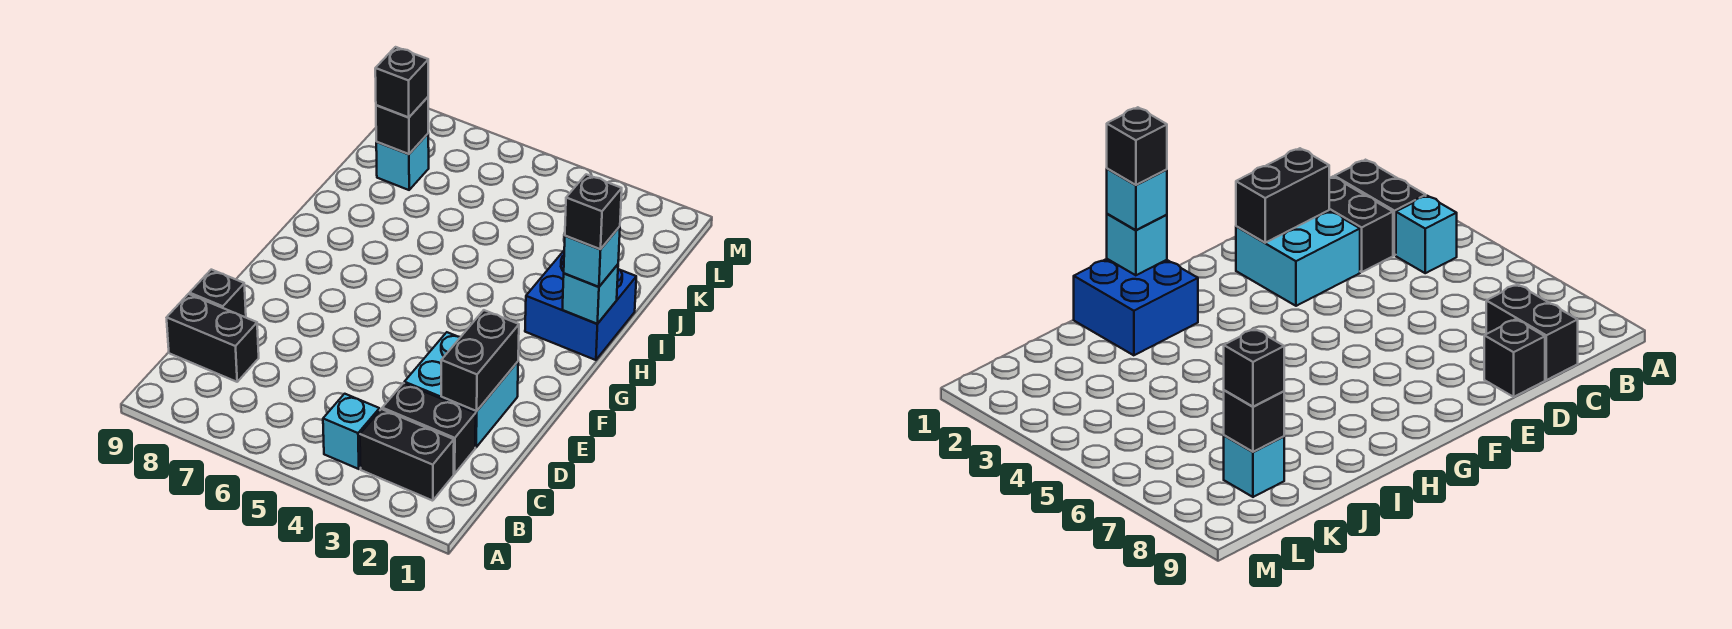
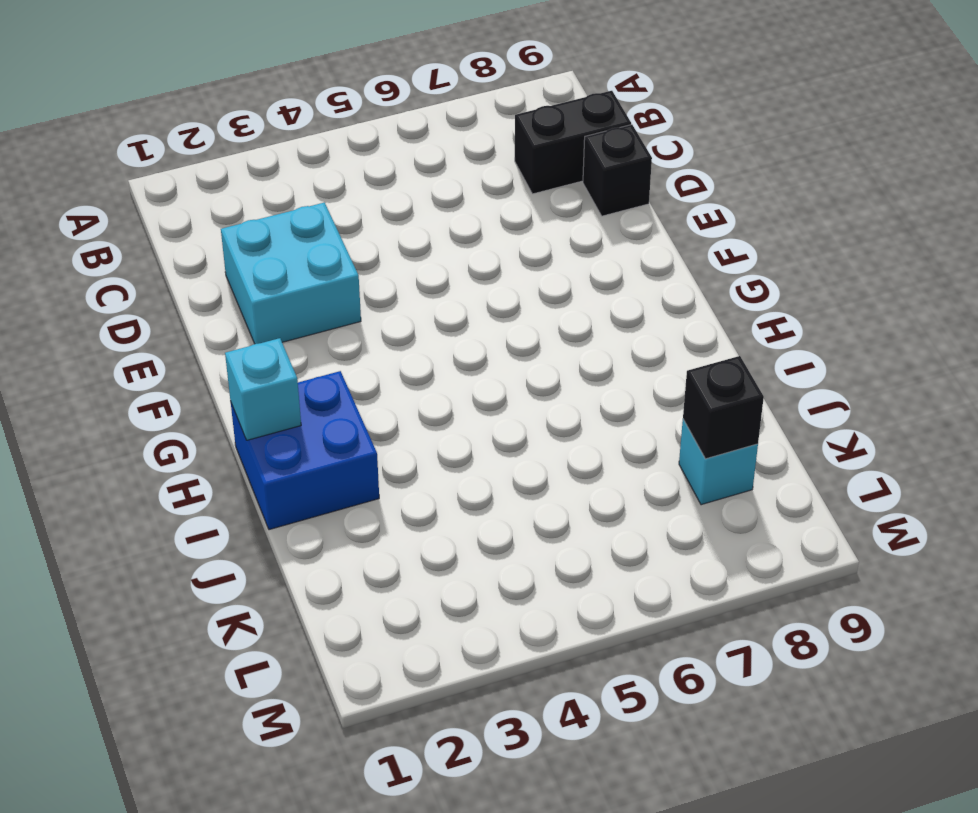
none -> black brick B2:B3 level 1
none -> cyan brick B4 level 1
none -> black brick C2:C3 level 1

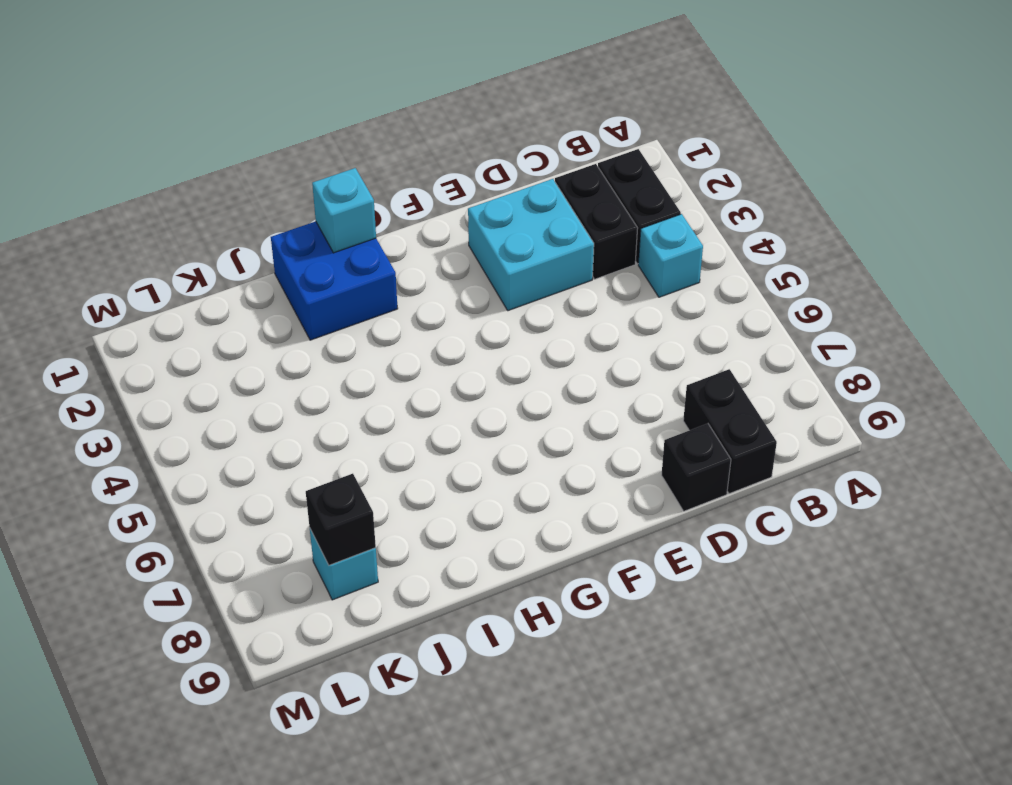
none -> black brick D2:E2 level 2
none -> cyan brick H1 level 3
none -> black brick K8 level 3

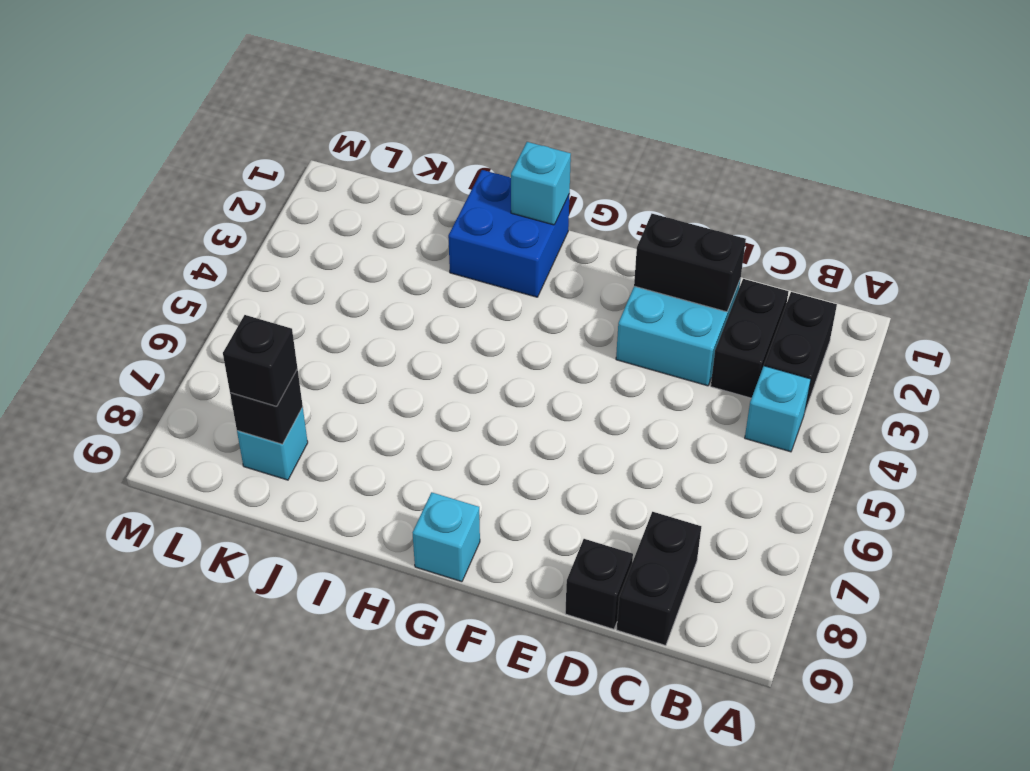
cyan brick G9 level 1 -> cyan brick H1 level 3
none -> black brick H1 level 4

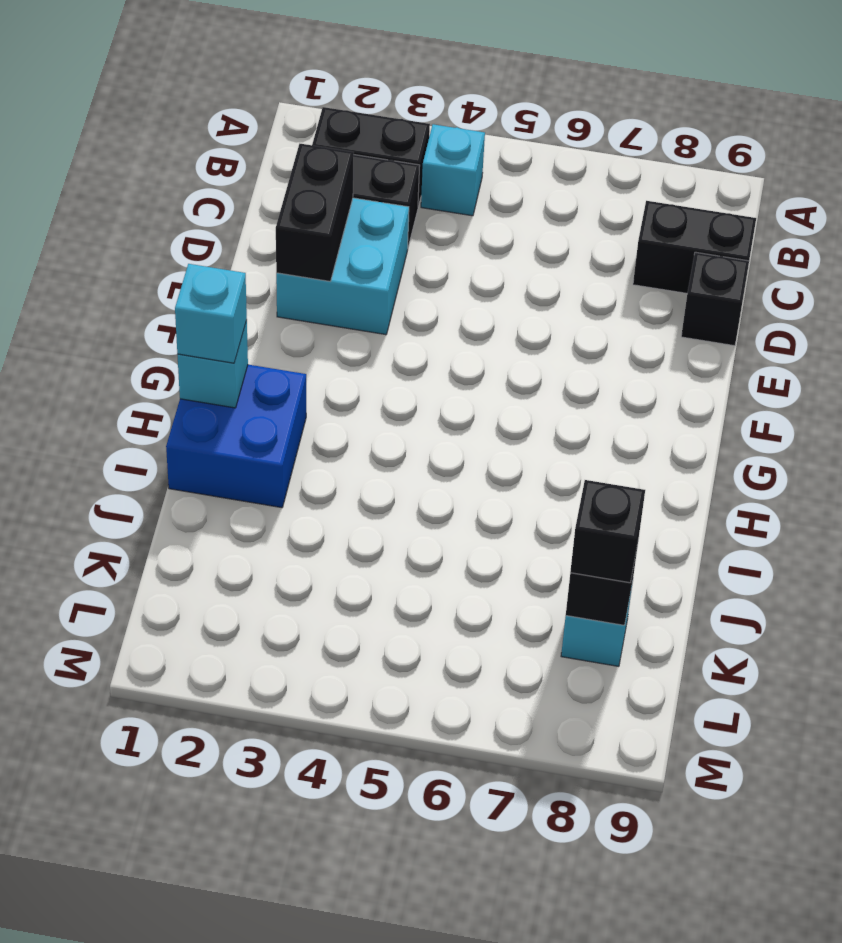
none -> black brick H1 level 4

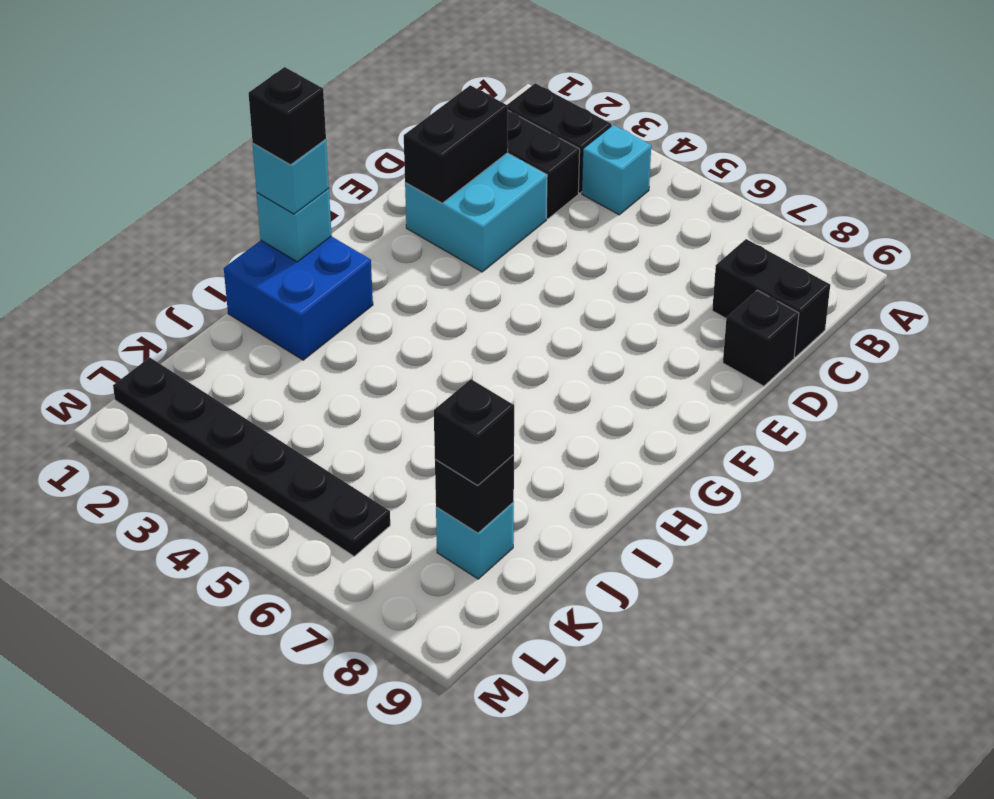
black plate L1:L6 level 1 -> none

